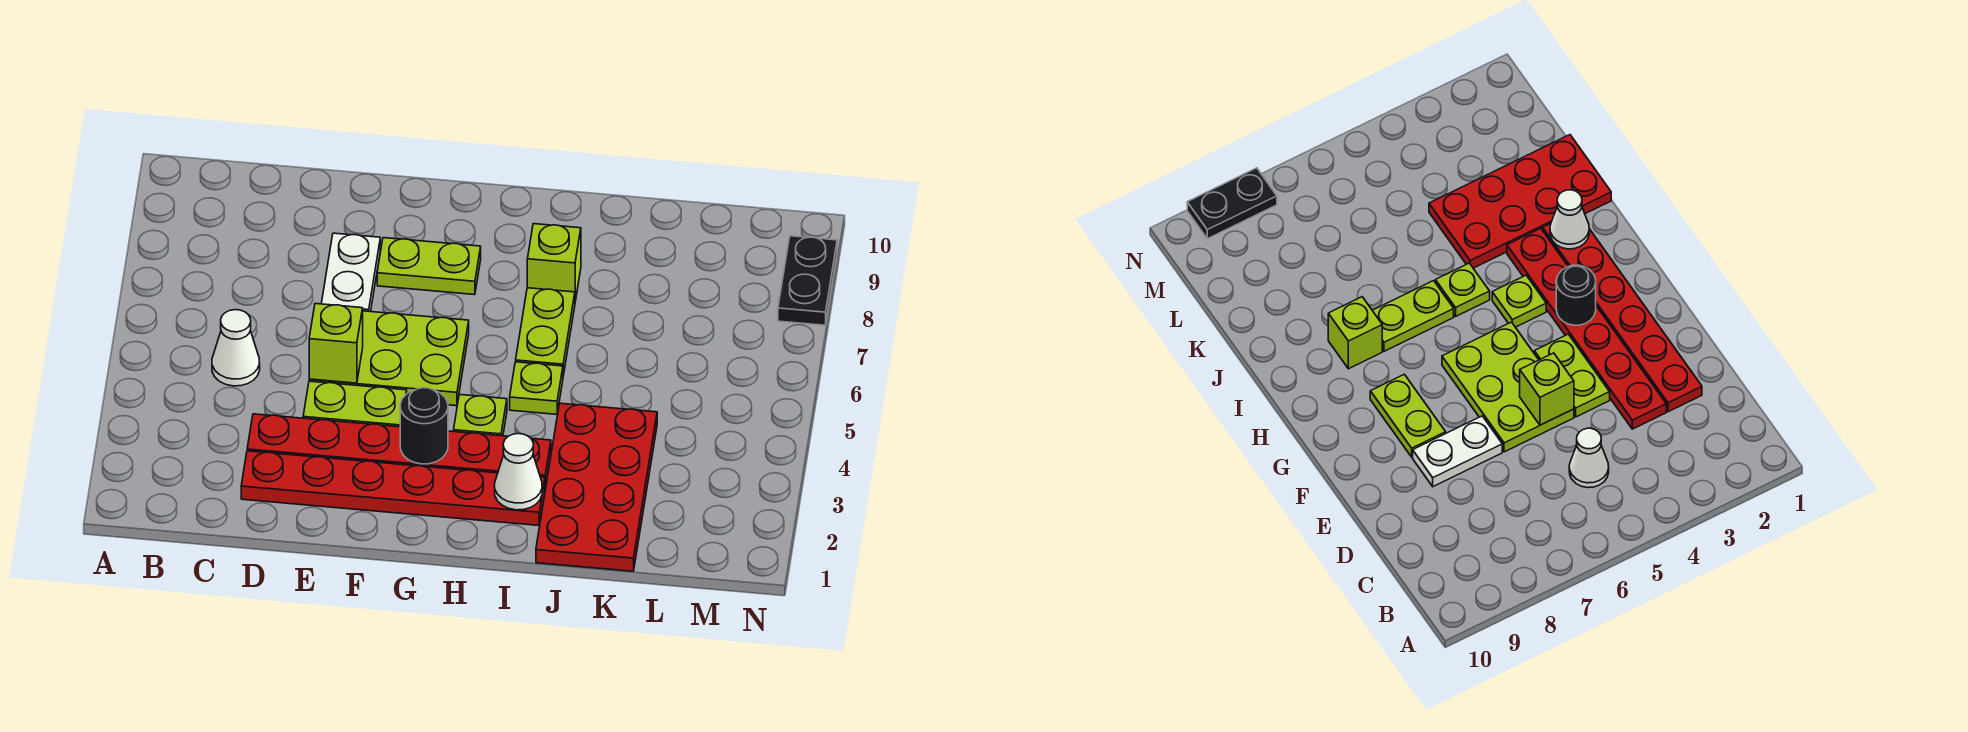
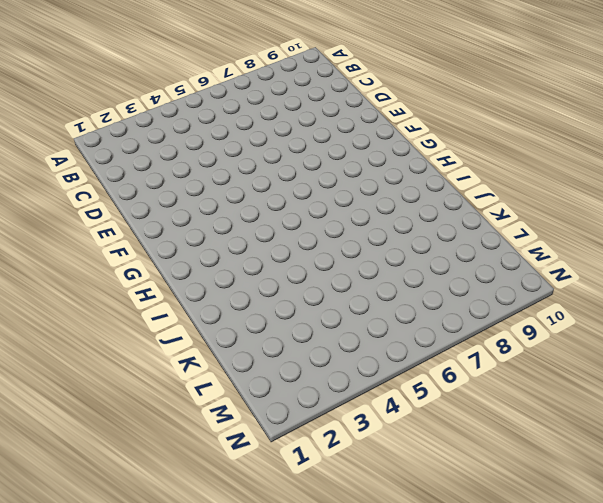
none -> white cone C5 level 1
none -> red plate D2:I2 level 1
none -> red plate D3:I3 level 1

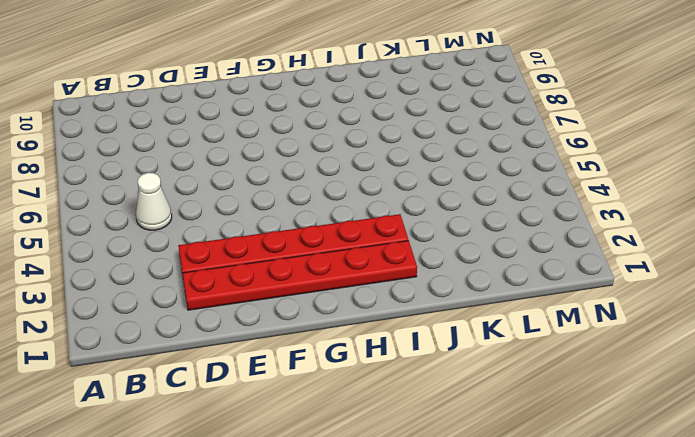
none -> lime plate E4:F4 level 1
none -> lime plate E5:G6 level 1
none -> white plate E7:E8 level 1

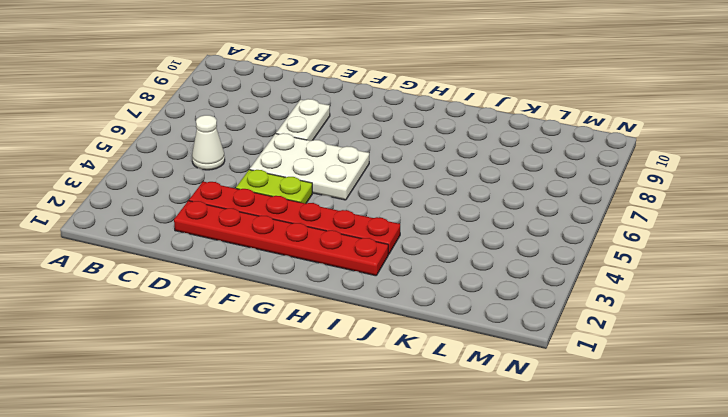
white plate E5:G6 level 1 -> lime plate E5:G6 level 1
none -> lime plate F8:G8 level 1
none -> lime plate H4 level 1
none -> lime plate I5 level 1

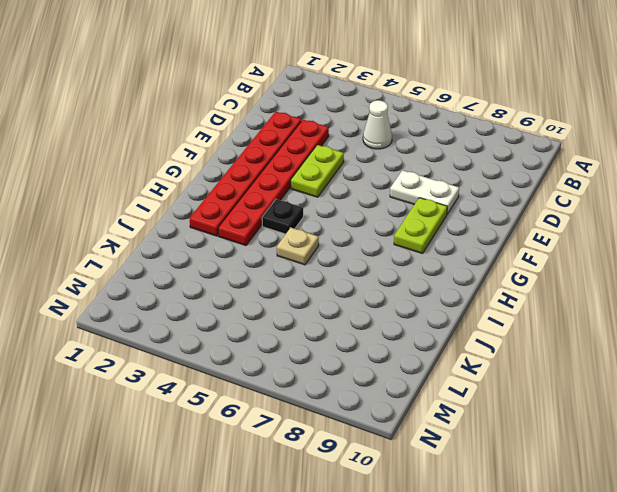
black plate H4 level 1 -> lime plate H4 level 1
tan plate I5 level 1 -> lime plate I5 level 1
none -> lime plate E5:G6 level 1
none -> lime plate I6:I7 level 1
none -> lime brick I8 level 1

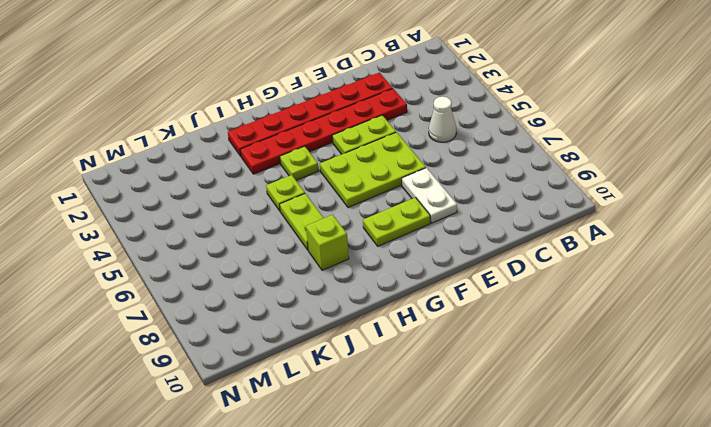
none -> red plate J1:K4 level 1
none -> black plate N8:N9 level 1
none -> lime brick E5 level 2

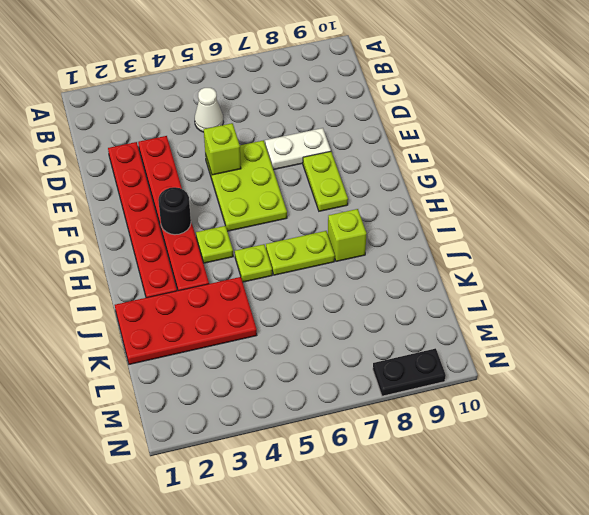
none -> lime plate E4:F4 level 1
none -> white cone I2 level 2

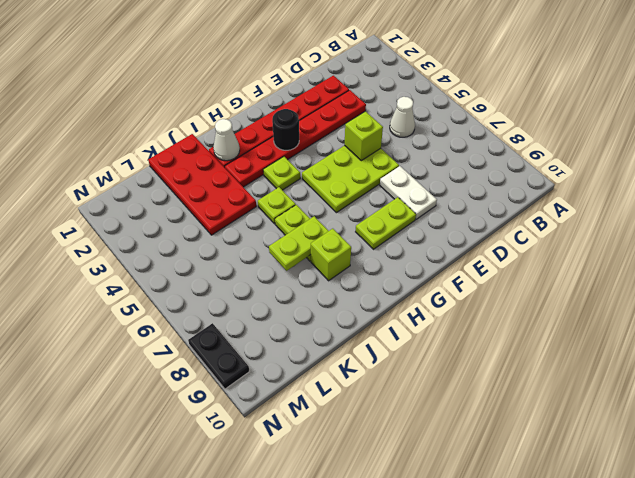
lime plate I7:J7 level 2 -> lime plate E4:F4 level 1

